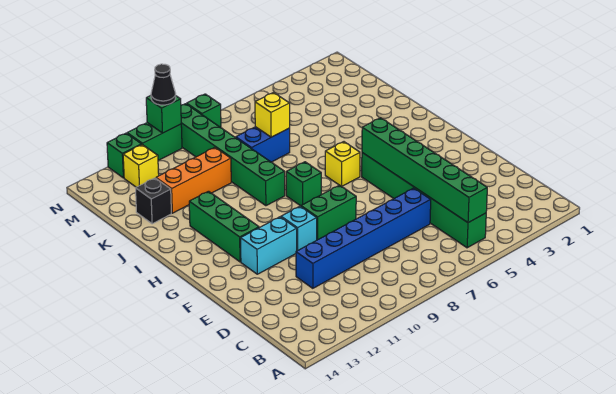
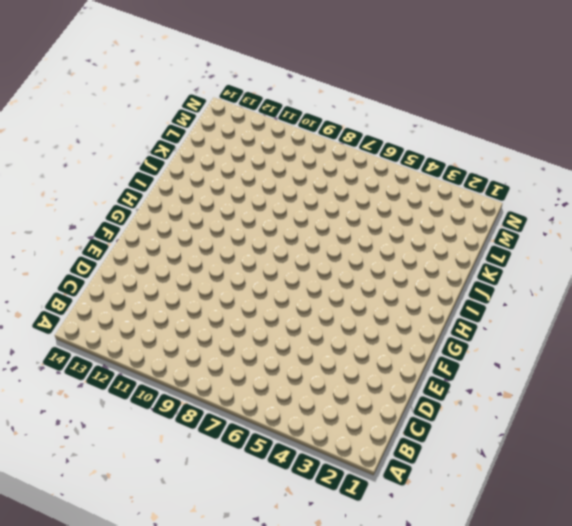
none -> green brick B5:G5 level 1
none -> blue brick D6:D11 level 1
none -> green brick F8:F9 level 1

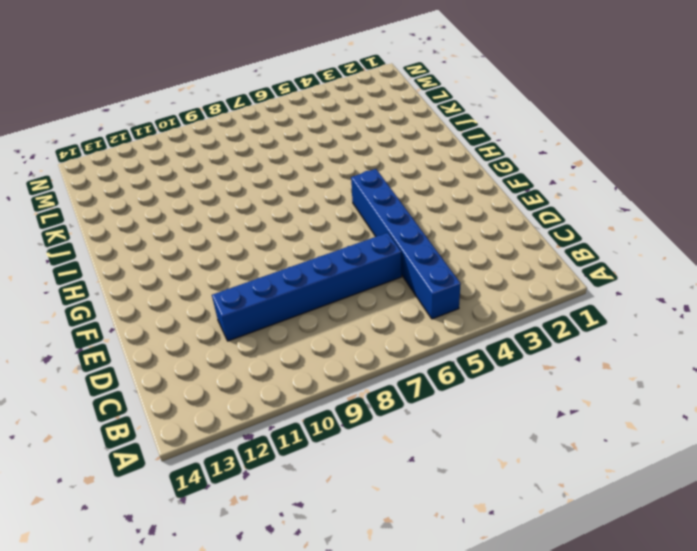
blue brick B5:G5 level 1 -> green brick B5:G5 level 1
none -> green brick F8:F9 level 1
none -> cyan brick F10 level 1
none -> cyan brick F11:F12 level 1

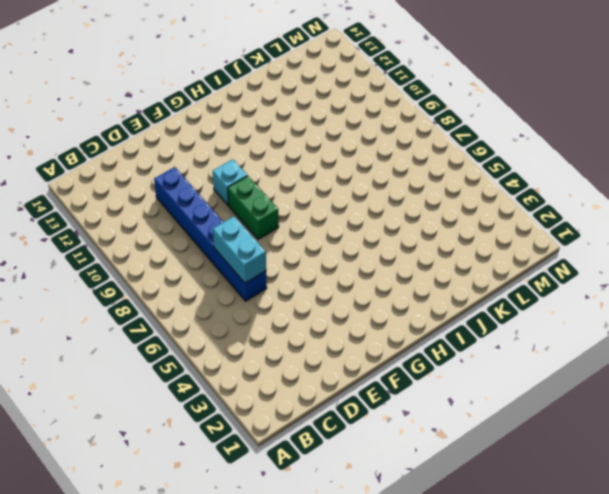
cyan brick D6:D7 level 2 -> cyan brick F11:F12 level 1
none -> green brick B5:G5 level 1
none -> green brick G12:I12 level 1
none -> yellow brick H6 level 1

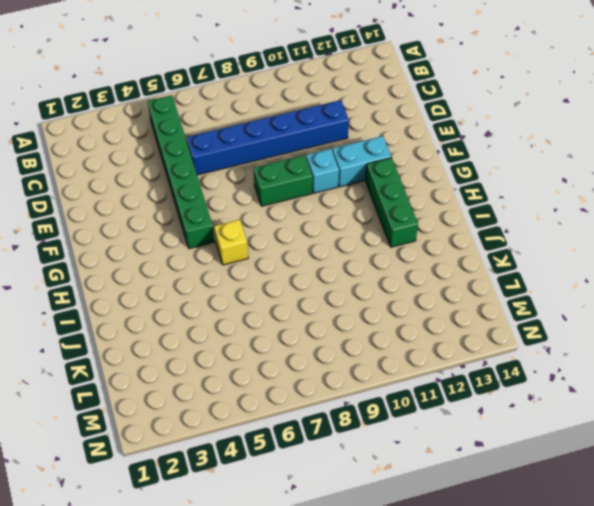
none -> green brick H8 level 1
none -> green brick I9:N9 level 1
none -> blue brick K7:K8 level 1

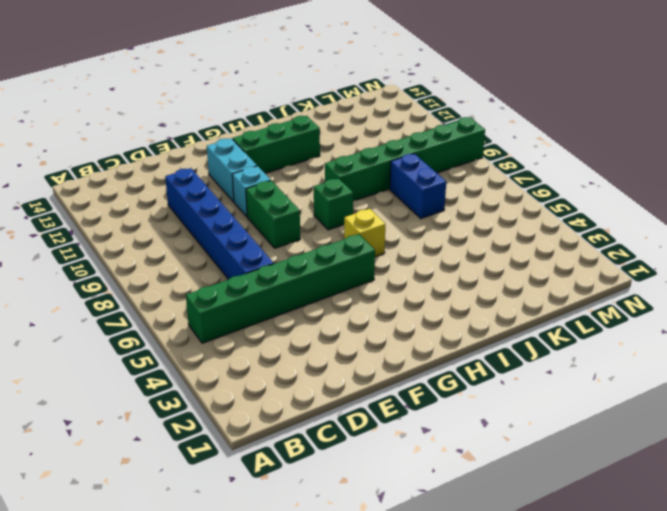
none -> orange brick K10:K12 level 1
none -> black brick K13 level 1
none -> yellow brick M12 level 1

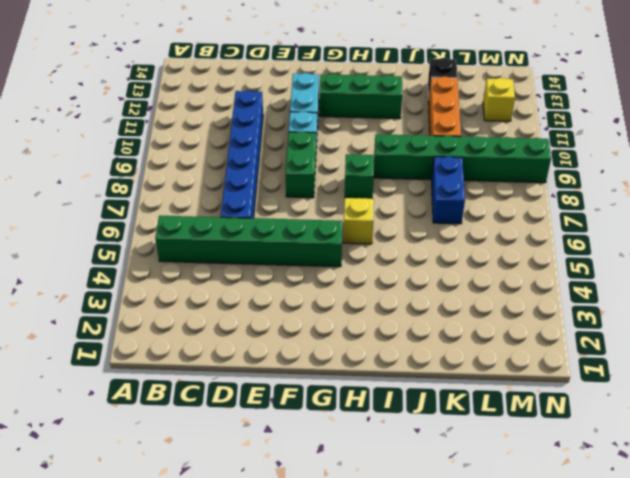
none -> green brick N8 level 1
none -> green brick N10:N11 level 1
none -> green brick N12 level 1

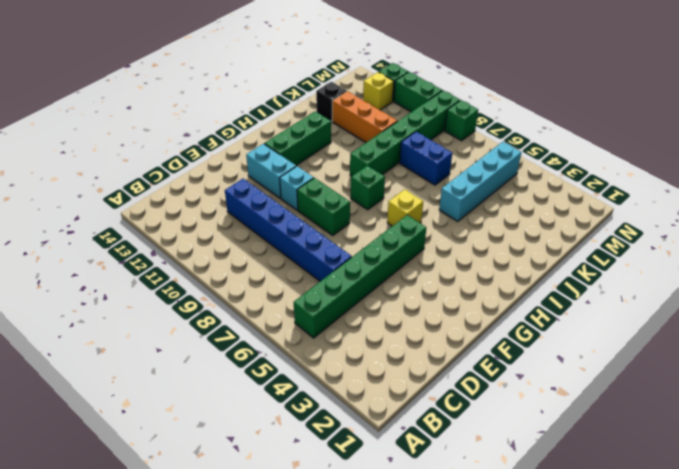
cyan brick J5:M5 level 1 -> none
none -> green brick B5:G5 level 2
none -> yellow brick K7 level 2
none -> green brick N10 level 2

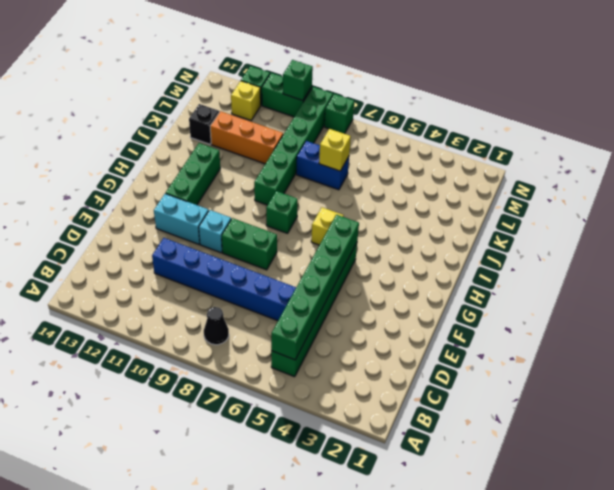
black cone B8 level 1 -> black cone N10 level 3

